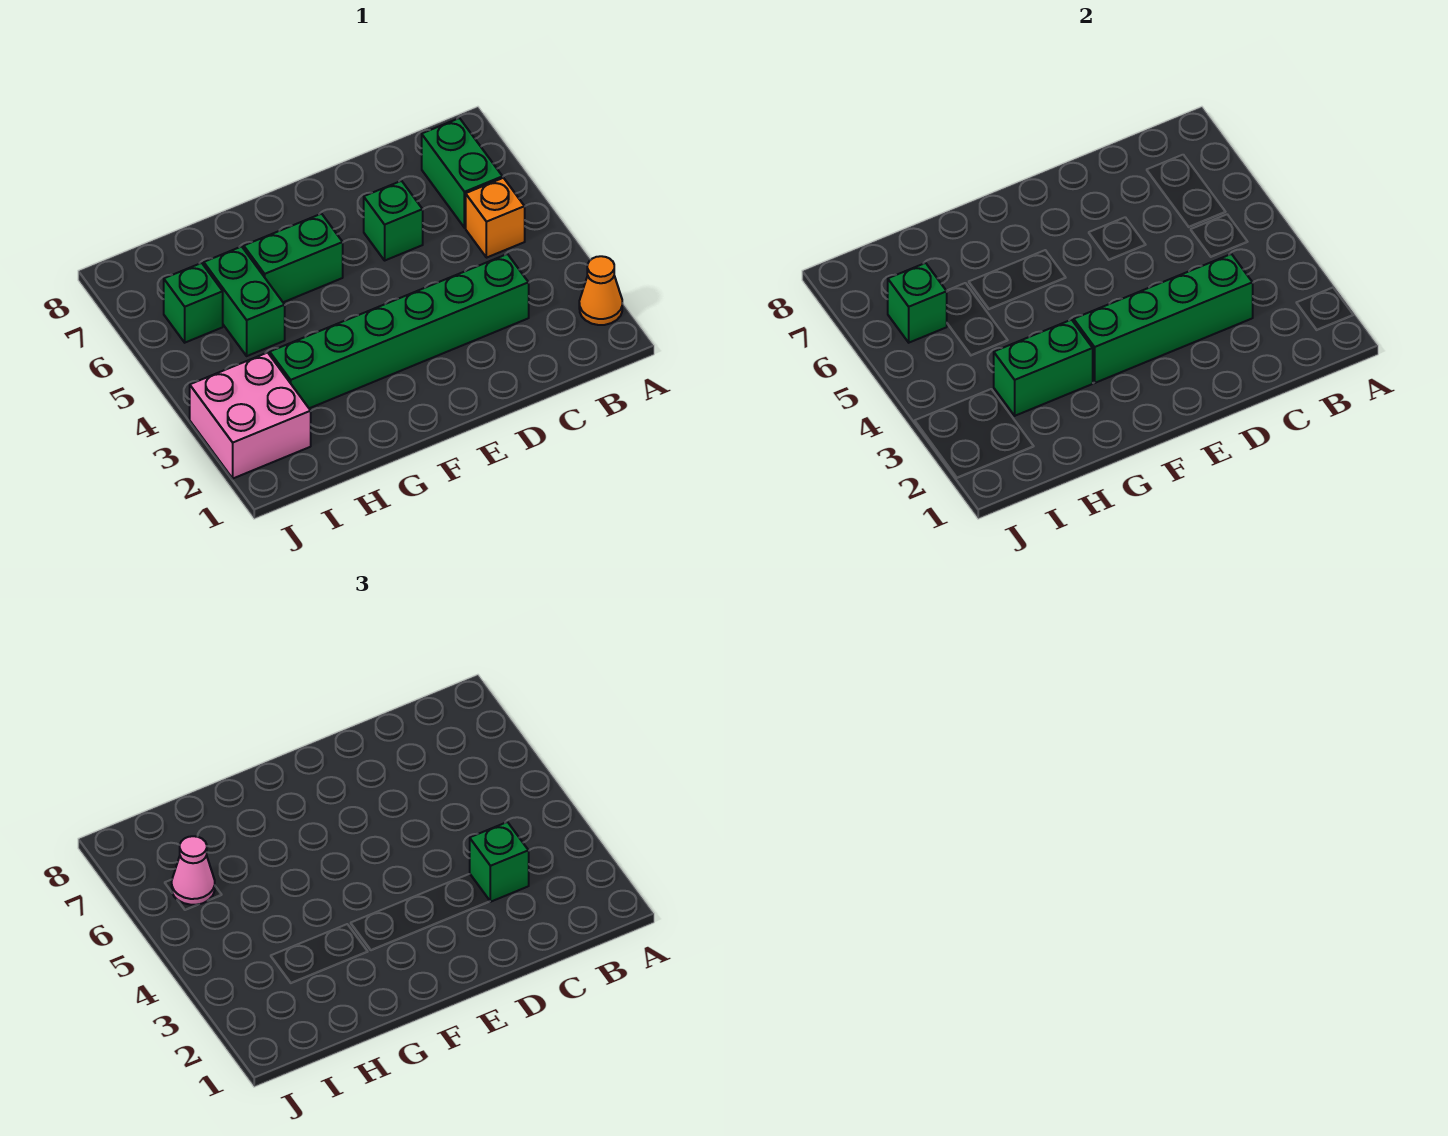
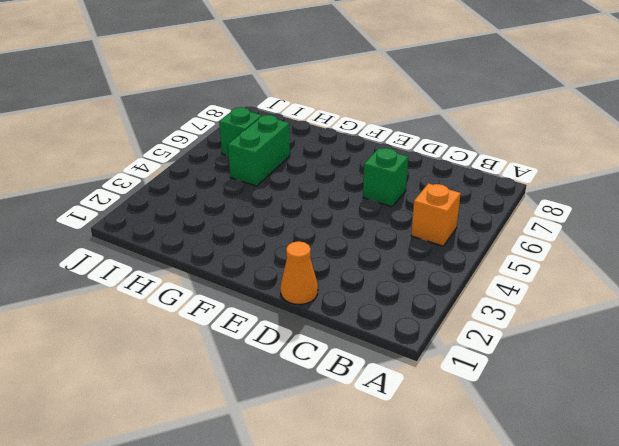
orange cone D1 level 1 -> orange cone A2 level 1
none -> green brick B6:B7 level 1
none -> green brick C3:H3 level 1
none -> green brick F6:G6 level 1

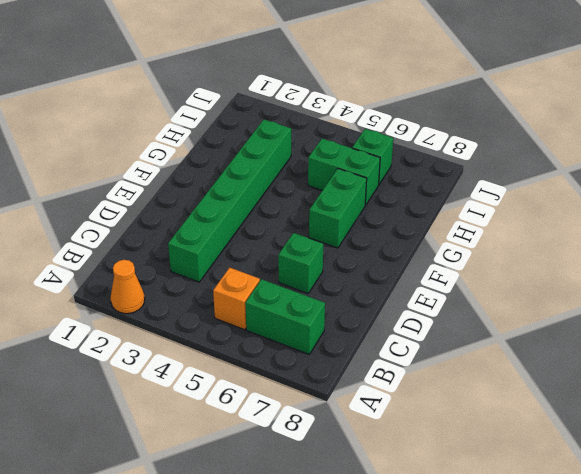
none -> pink brick I2:J3 level 1
none -> green brick C3:F3 level 2
none -> green brick G3:H3 level 2

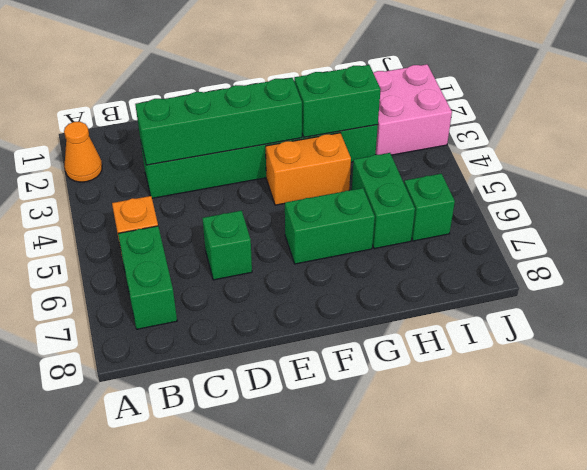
orange brick F4:G4 level 1 -> none
none -> green brick I6 level 2
none -> green brick C3 level 3
none -> pink cone I6 level 3

